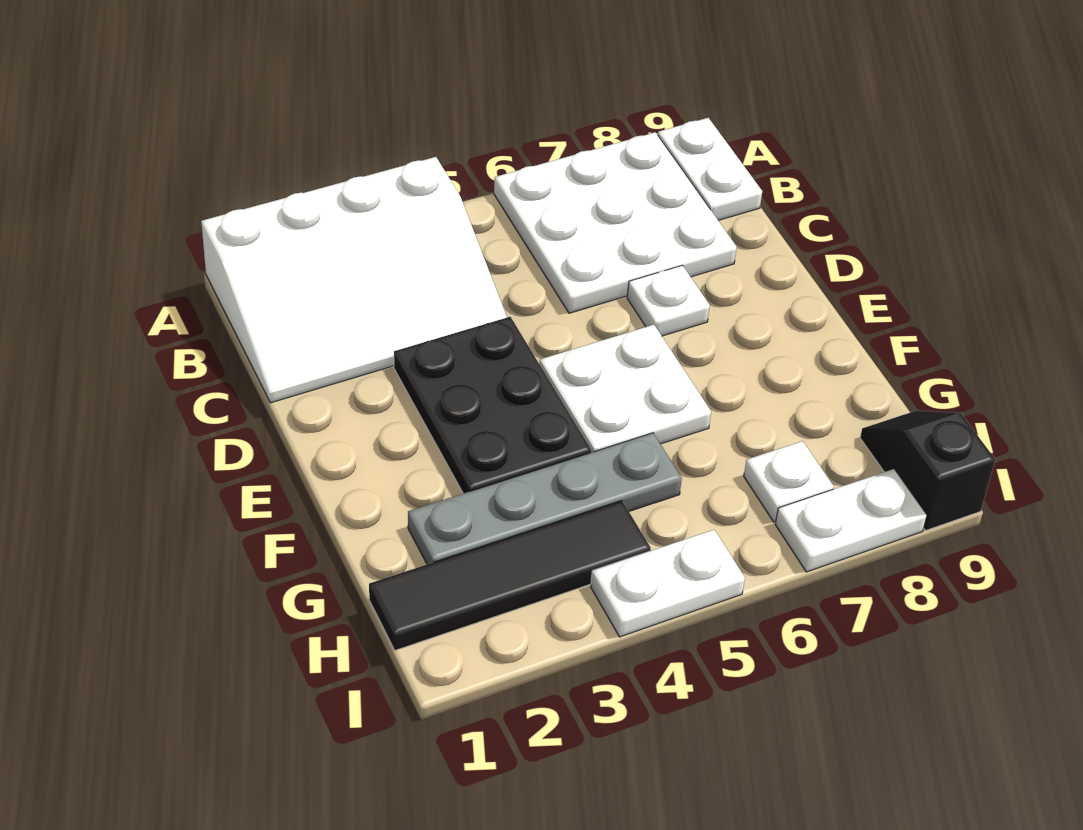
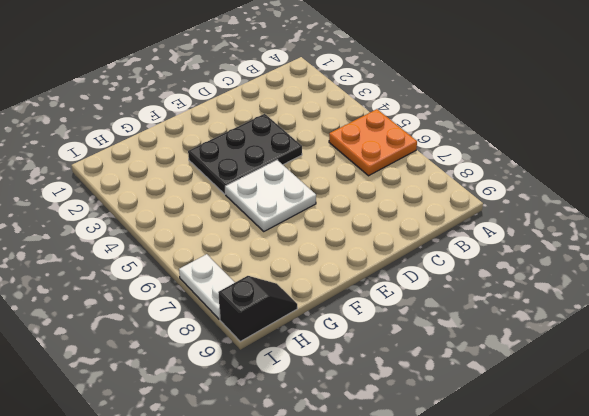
orange plate A5:B6 level 1 -> white plate A6:C8 level 1
none -> white slope A1:C4 level 1 top A
none -> white plate A9:B9 level 1
none -> white plate D7 level 1

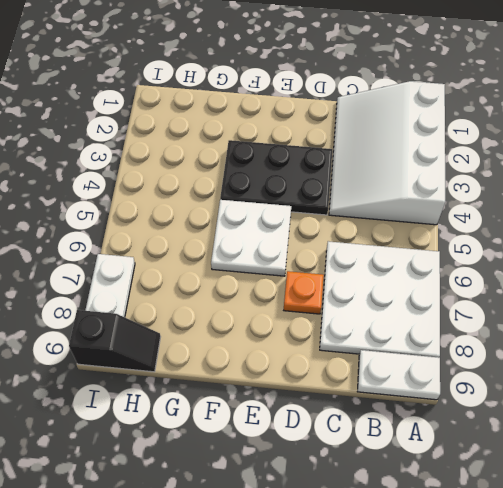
orange plate D7 level 1 -> white plate D7 level 1
none -> grey plate G2:G5 level 1
none -> black tile H1:H4 level 1
none -> white plate H7 level 1

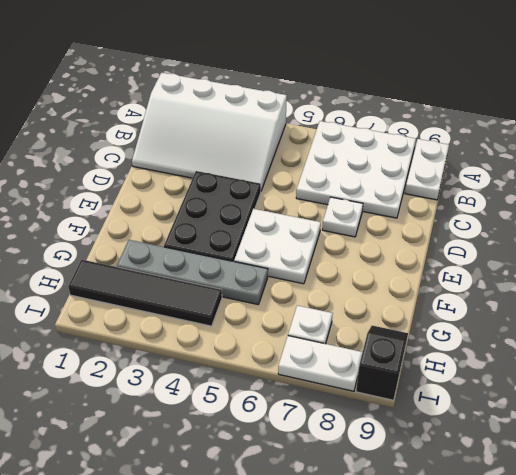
none -> white plate I4:I5 level 1

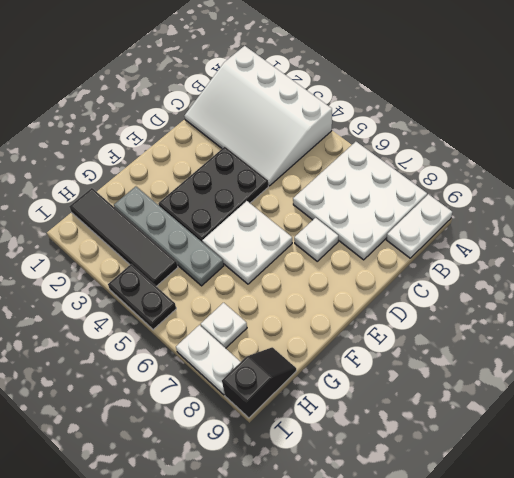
black plate I4:I5 level 1 -> white plate I4:I5 level 1

